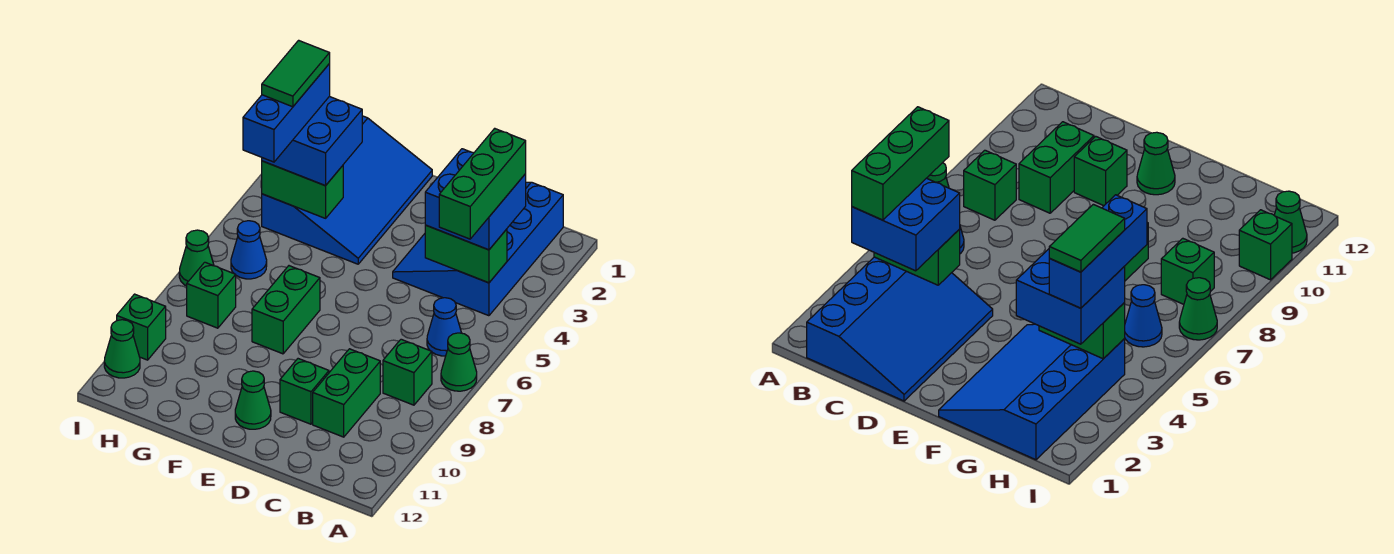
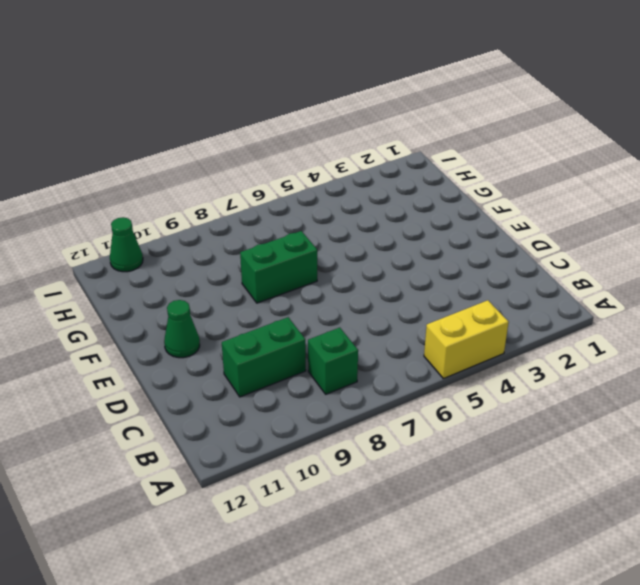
yellow brick A4:A5 level 1 -> none
none -> green cone A7 level 1
none -> blue slope B1:D4 level 1 top B
none -> blue cone B6 level 1

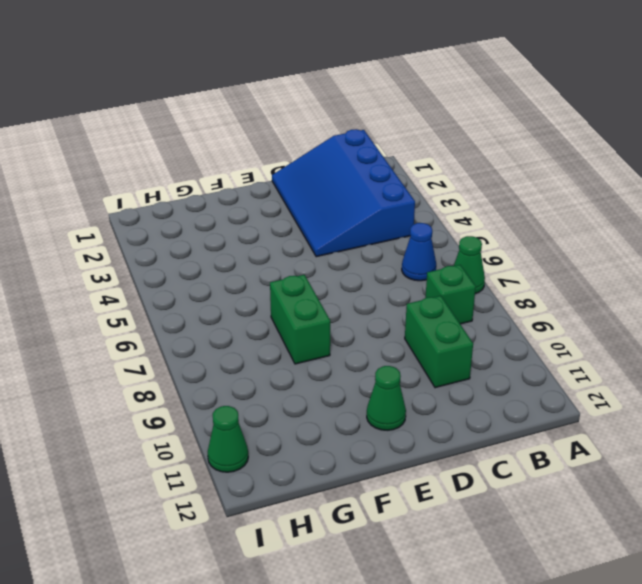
none -> green brick D10 level 1
none -> blue slope F1:H4 level 1 top H
none -> blue cone H6 level 1

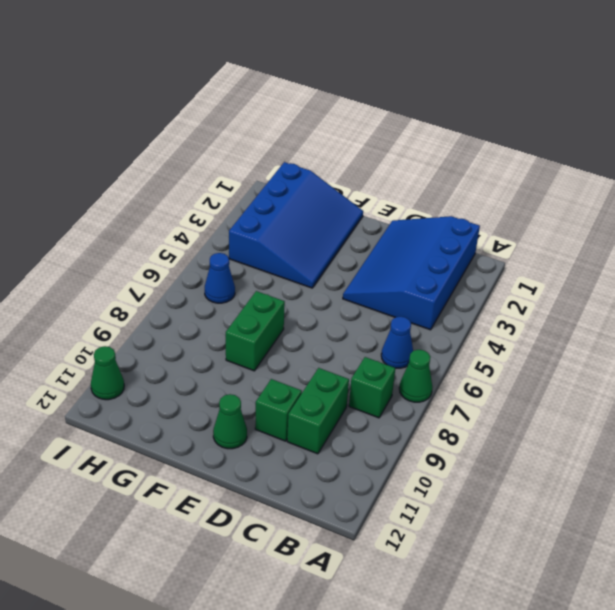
none -> green brick H8 level 1
none -> green cone I7 level 1
none -> green brick I10 level 1

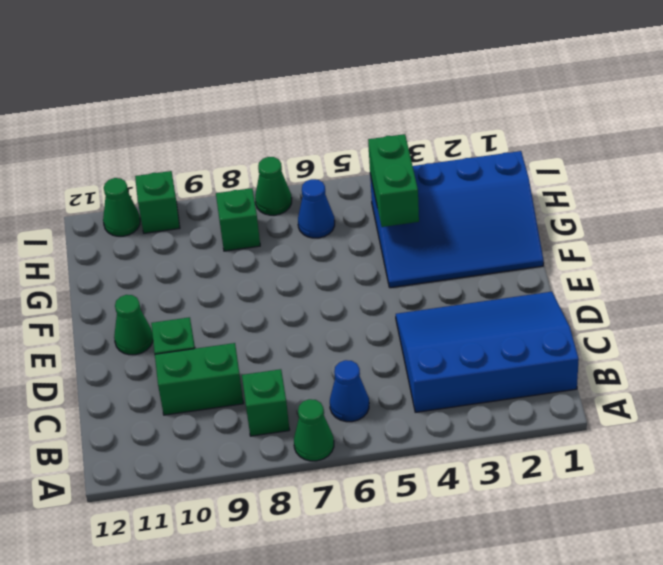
none -> green brick F7:F8 level 1
none -> green brick B4:C4 level 2
none -> blue brick B3:C4 level 3

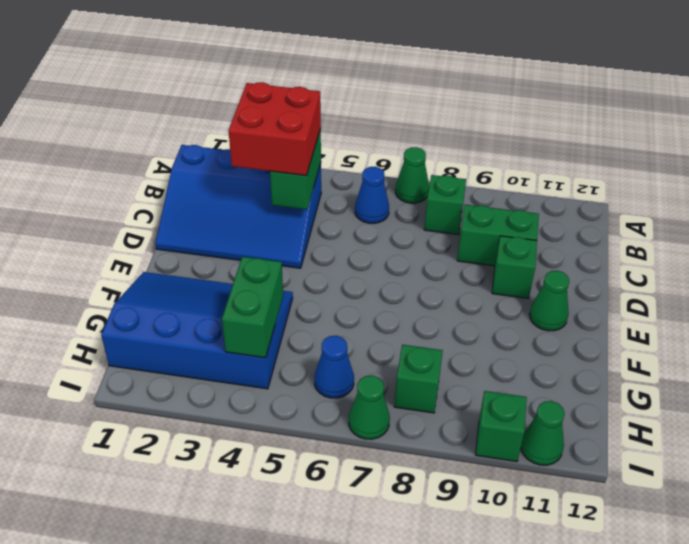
red brick B3:C4 level 3 -> blue brick B3:C4 level 3
none -> green brick F7:F8 level 1
none -> blue brick G3:H4 level 3
none -> green brick B3:B5 level 4

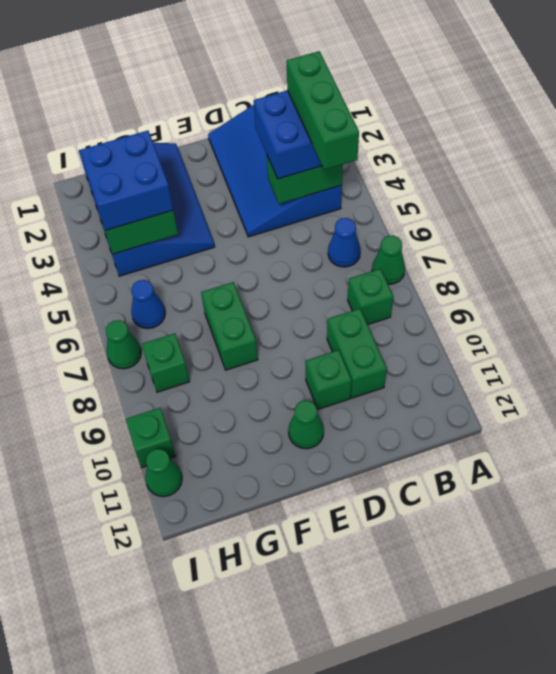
none -> blue brick H3:H5 level 4
none -> green tile H3:H4 level 5

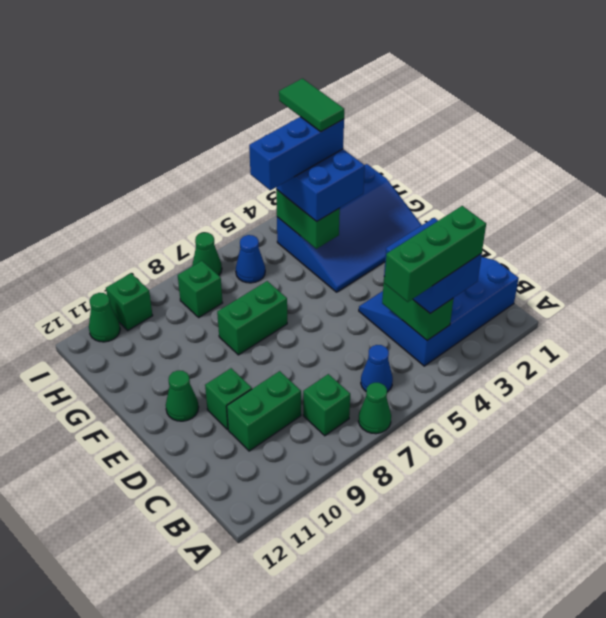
green tile H3:I3 level 5 -> green tile H3:H4 level 5

